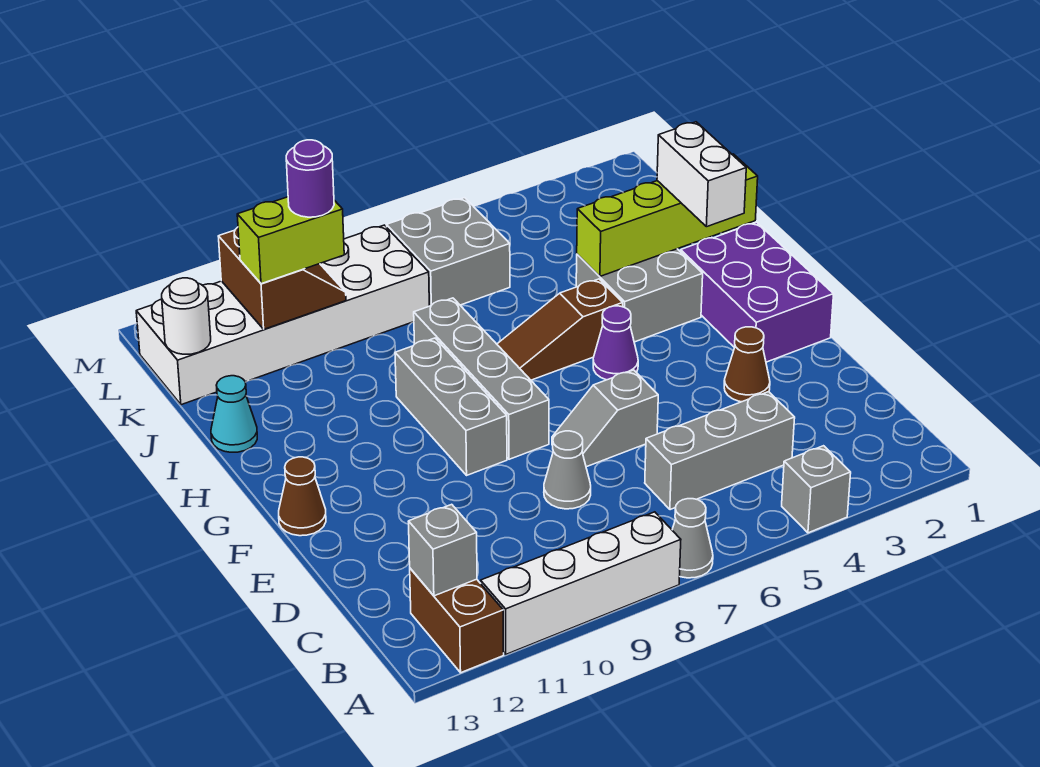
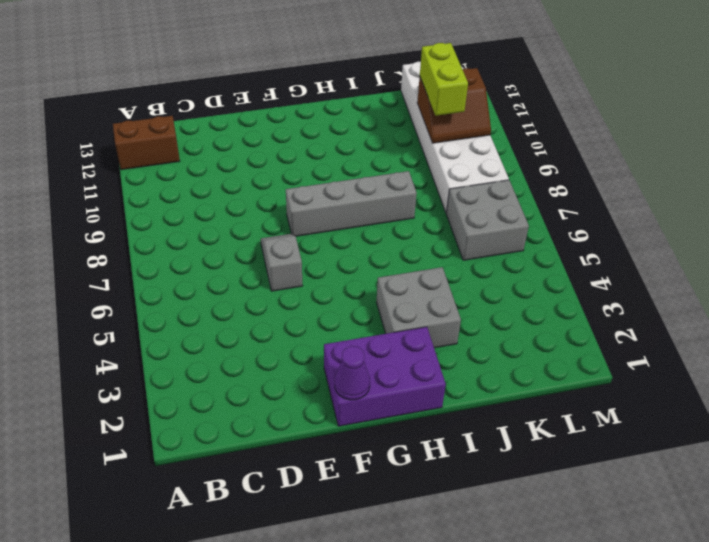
purple cone F1 level 2 -> purple cone G5 level 1
none -> grey brick A4 level 1
none -> grey cone A7 level 1
none -> white brick A8:A11 level 1

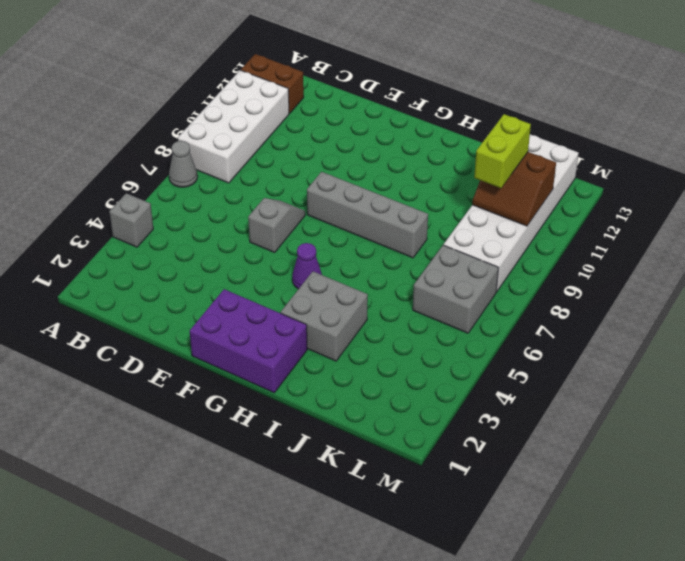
white brick A8:B11 level 1 -> white brick A8:A11 level 1
none -> grey brick C4:C6 level 1
none -> grey cone D8 level 1
none -> brown cone E3 level 1

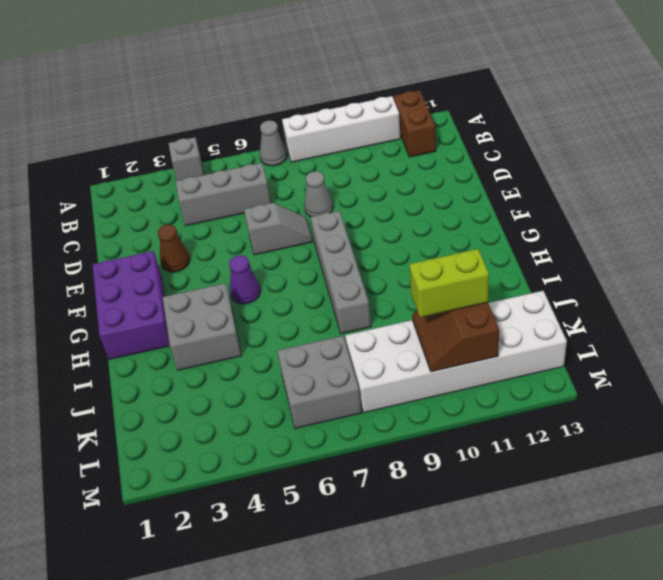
none -> grey brick F9:H9 level 1
none -> brown cone F13 level 1
none -> brown slope H5:H7 level 1 top 5

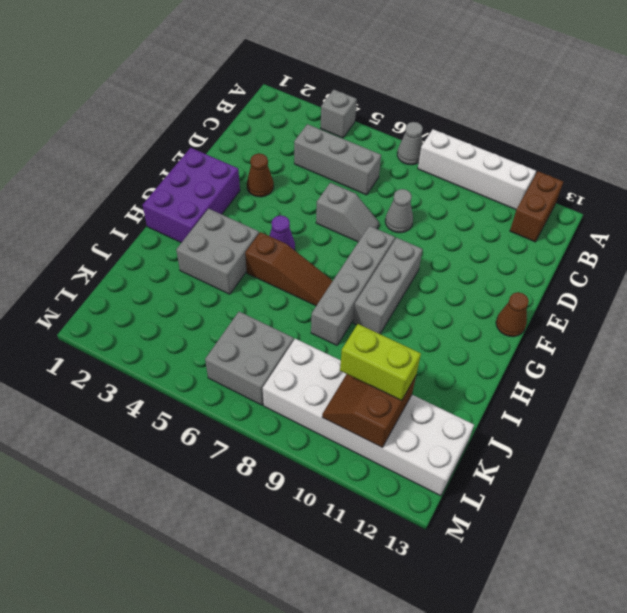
none -> cyan cone I13 level 1
none -> grey brick B12 level 2
none -> lime brick I1:I4 level 2

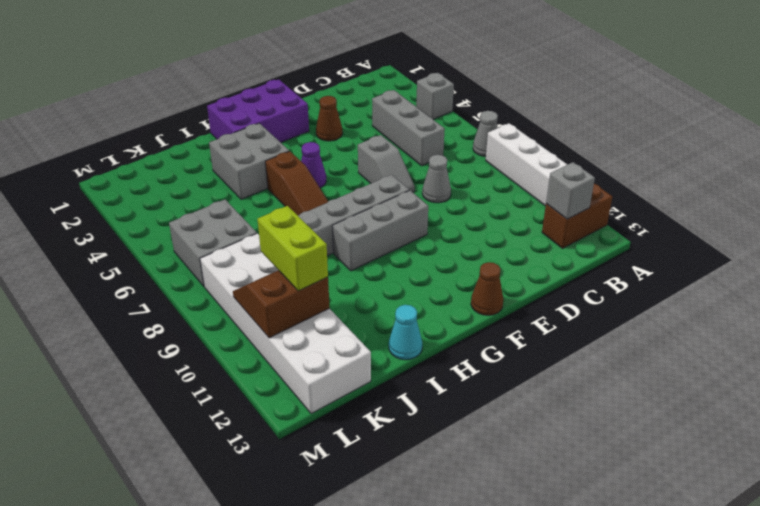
none -> lime brick I1:I4 level 2
none -> white round brick K13 level 2
none -> white brick H2:I2 level 3

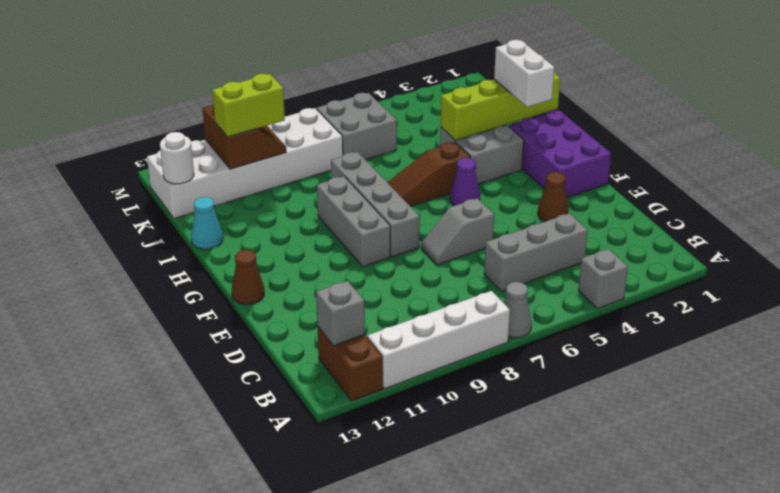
none -> grey cone D8 level 1
none -> purple round brick K10 level 4

